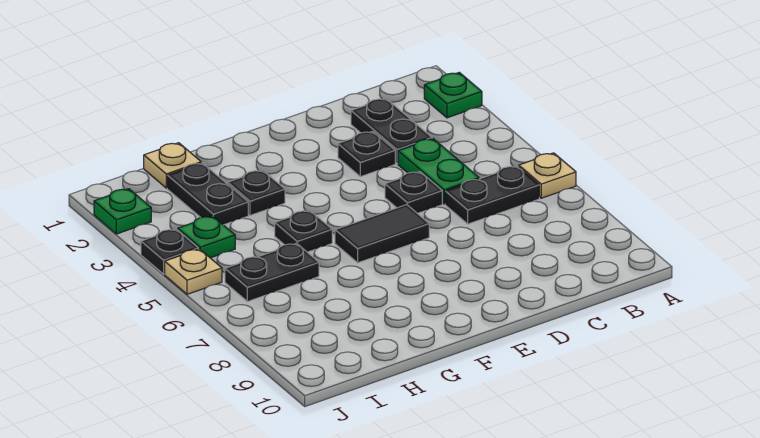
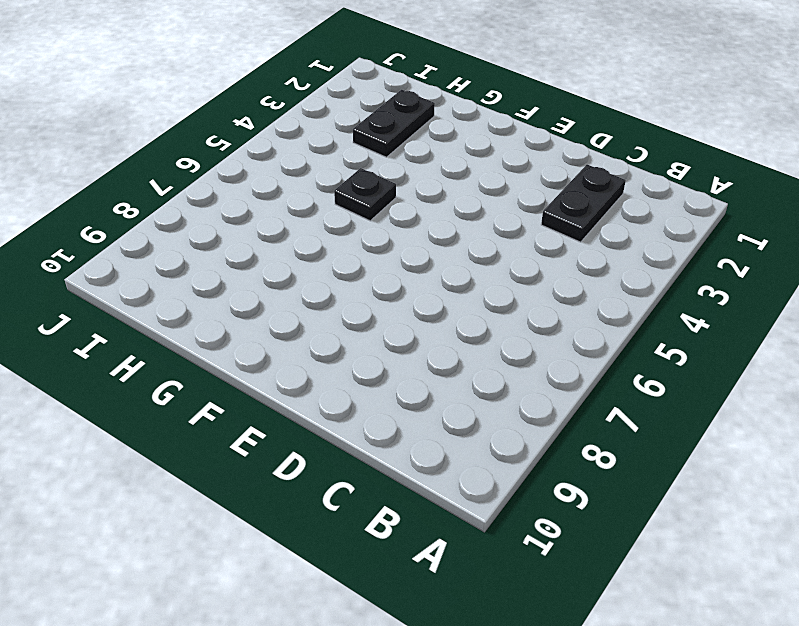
none -> green plate A2 level 1
none -> tan plate A6 level 1
none -> black plate B6:C6 level 1

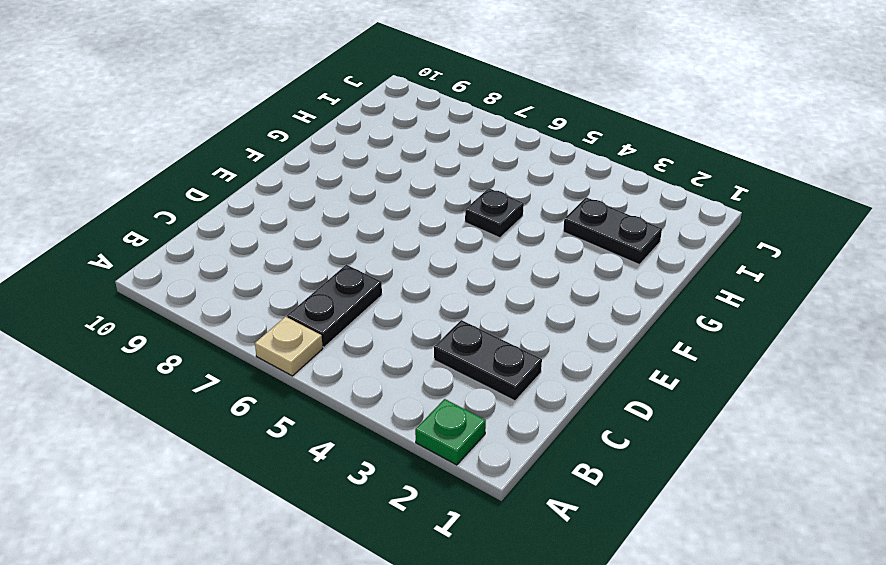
none -> green plate C4:C5 level 1
none -> black plate D3 level 1
none -> black plate D5 level 1

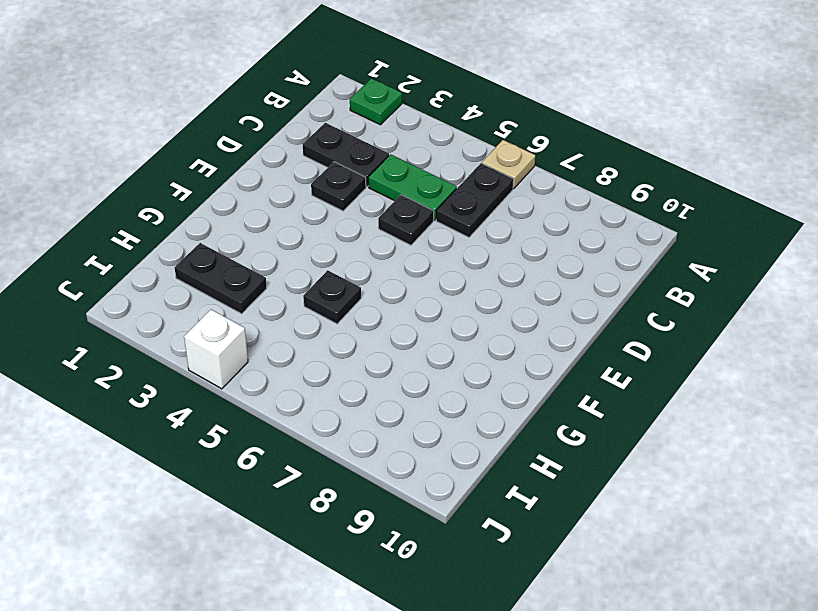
white brick J4 level 1 -> black plate J4 level 1
none -> black tile E6:F6 level 1
none -> black plate G3 level 1
none -> tan plate H1 level 1

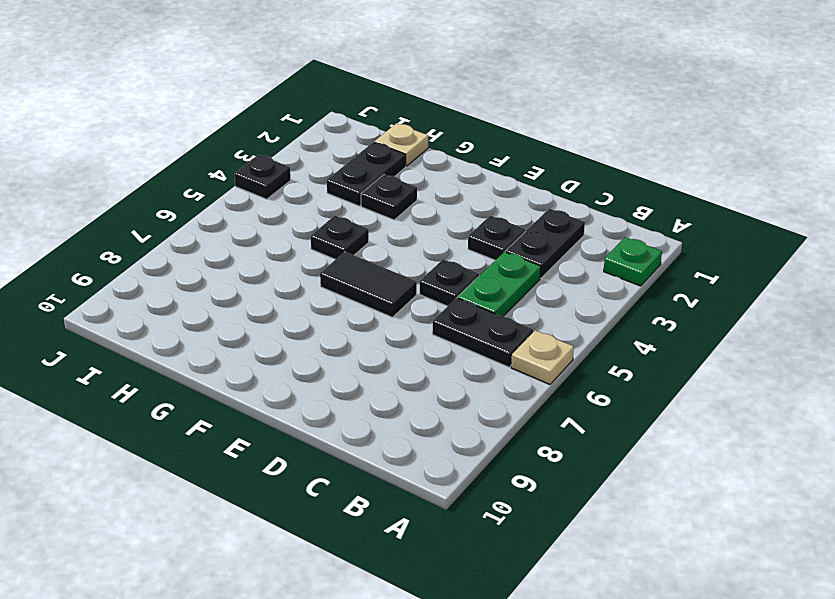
none -> black plate H6:I6 level 1
none -> green plate I4 level 1
none -> green plate J2 level 1

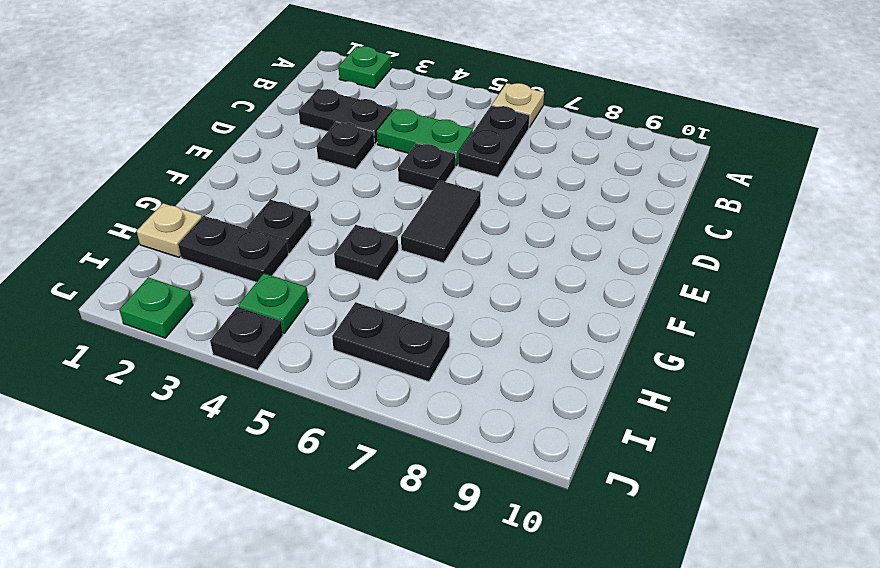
black plate I6:I7 level 1 -> black plate H6:I6 level 1
none -> tan plate J5 level 1

